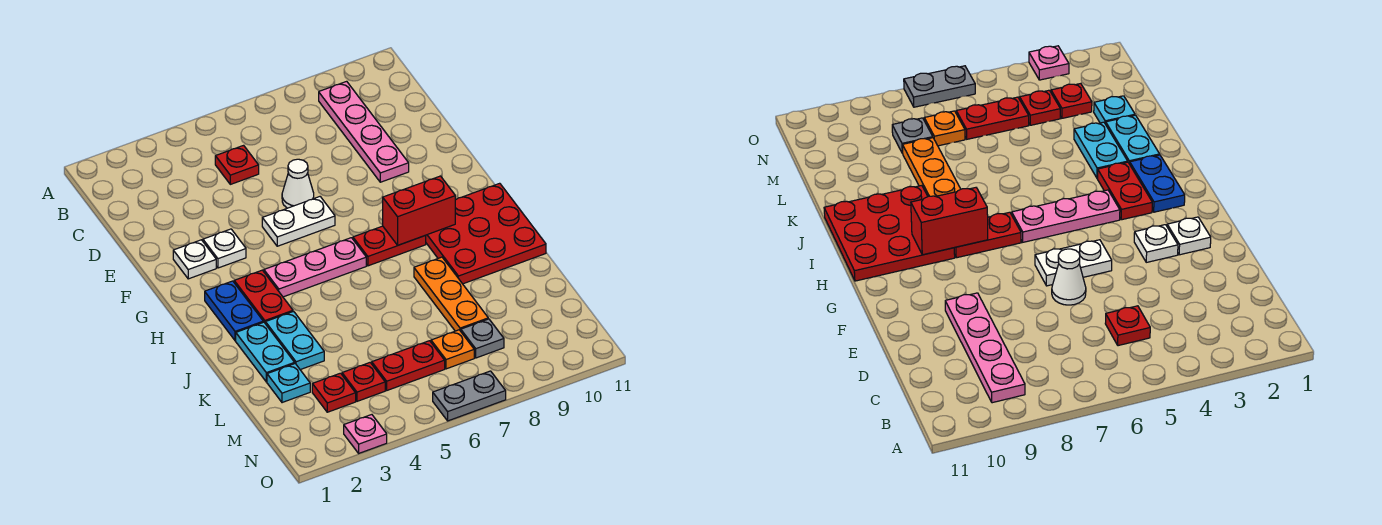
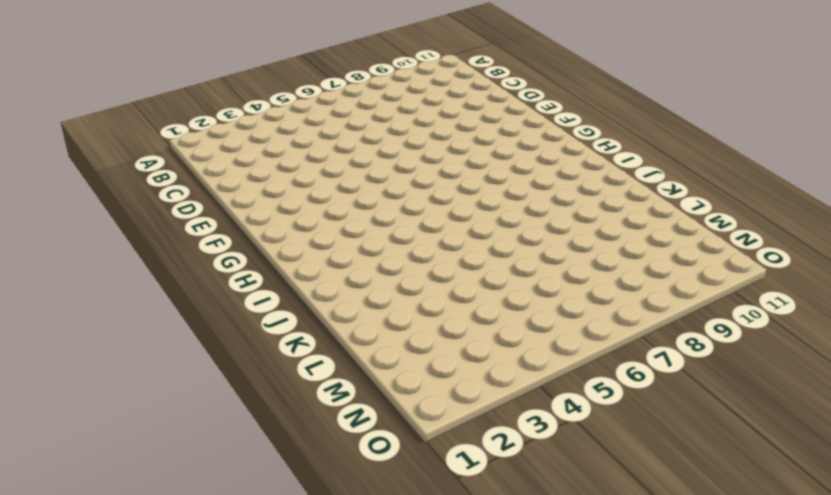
none -> pink plate B9:E9 level 1
none -> red plate C5 level 1
none -> white cone E6 level 1

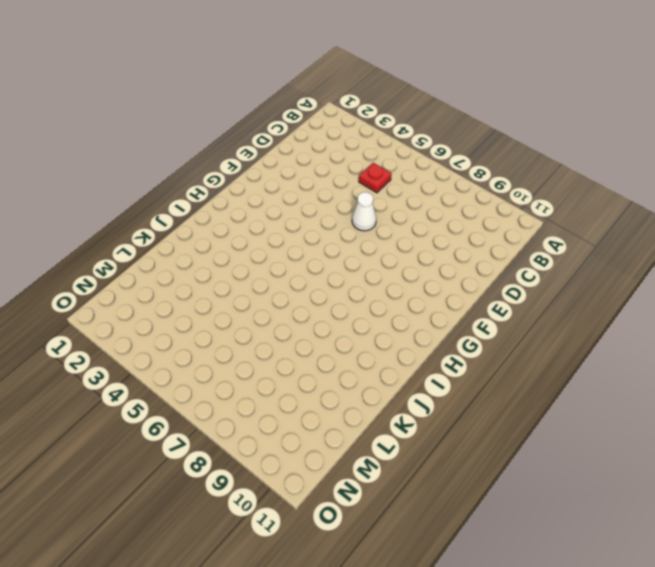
none -> pink plate B9:E9 level 1
none -> white plate F2 level 1
none -> white plate F3 level 1

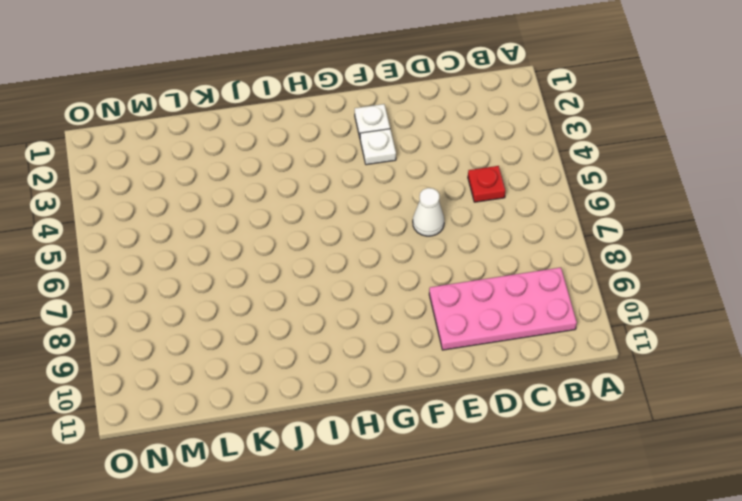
pink plate B9:E10 level 1 -> pink plate B9:E9 level 1
none -> white plate F5:F6 level 1
none -> blue plate H2:I2 level 1
none -> red plate H3:I3 level 1

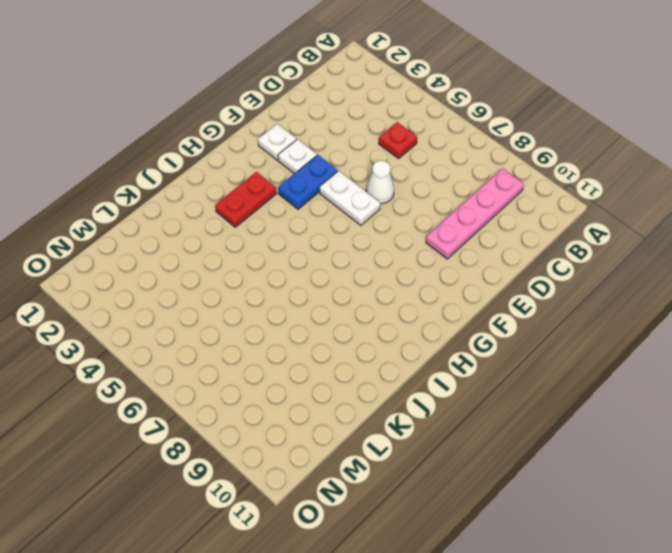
blue plate F4:G4 level 1 -> blue plate H2:I2 level 1
none -> pink plate H4:H6 level 1
none -> red plate H7:H8 level 1
none -> red plate H9:J11 level 1

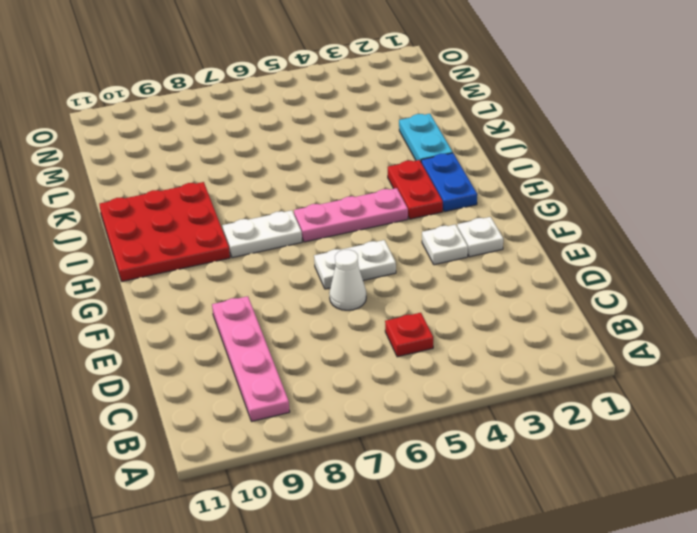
white plate H7:H8 level 1 -> red plate H7:H8 level 1
none -> cyan plate J3:K3 level 1
none -> orange plate J8:L8 level 1
none -> cyan plate L2 level 1

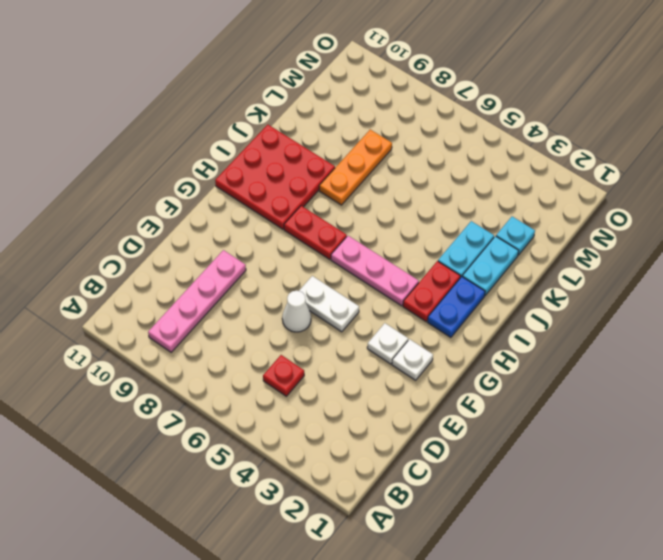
none -> red plate M3 level 1
none -> red plate M4 level 1
none -> red plate M5:M6 level 1

